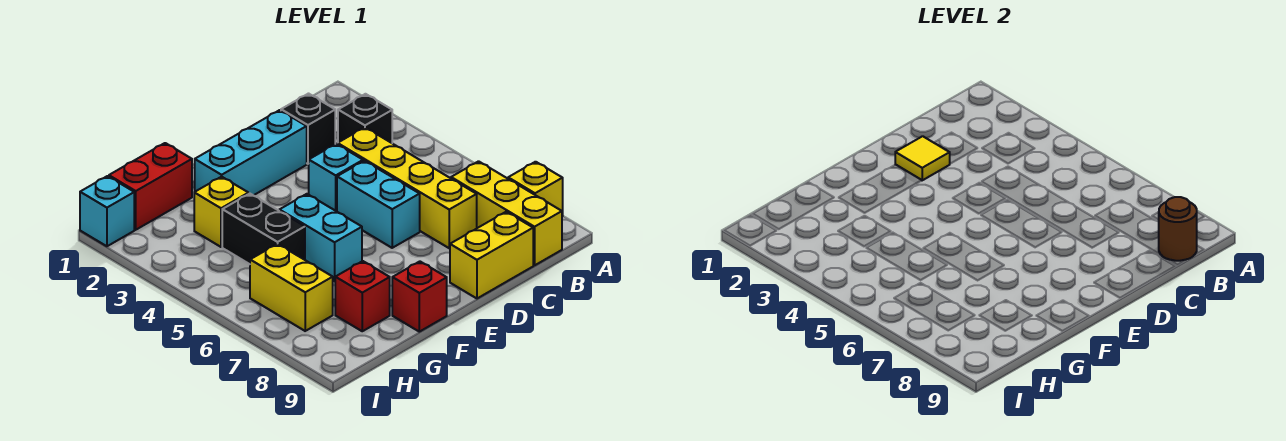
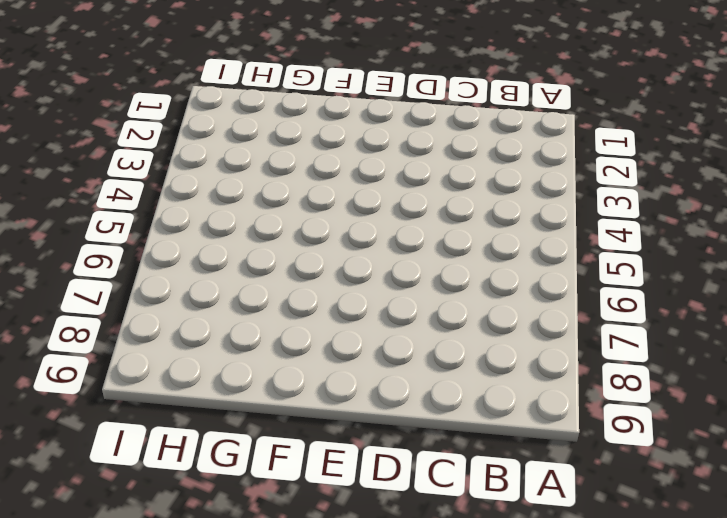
none -> yellow brick A8 level 1
none -> black brick B3 level 1
none -> yellow brick B7:B9 level 1

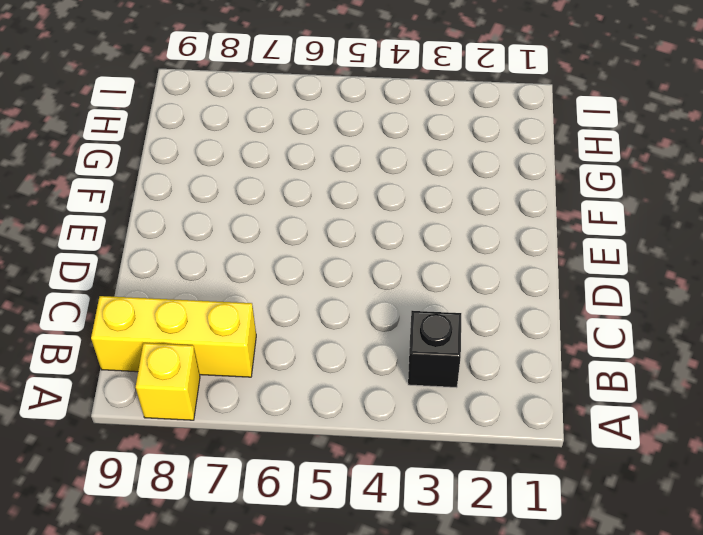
none -> black brick C2 level 1
none -> yellow brick C4:C7 level 1
none -> yellow brick C9:D9 level 1

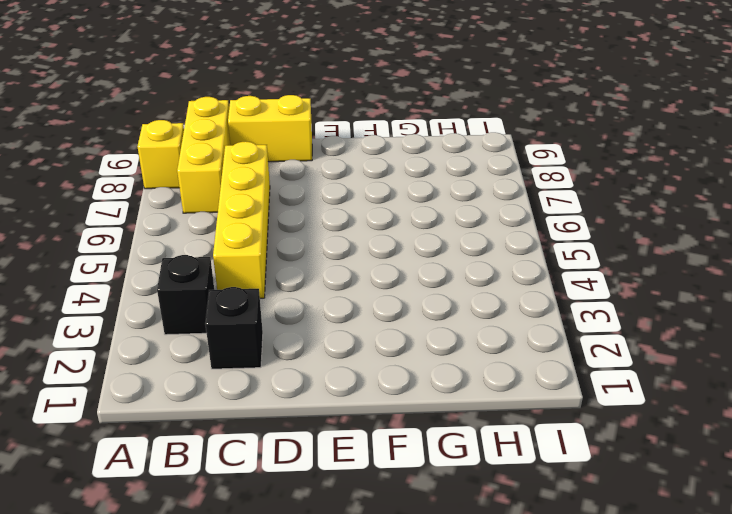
none -> cyan brick D2:F2 level 1
none -> cyan brick D4 level 1
none -> cyan brick D5:D6 level 1

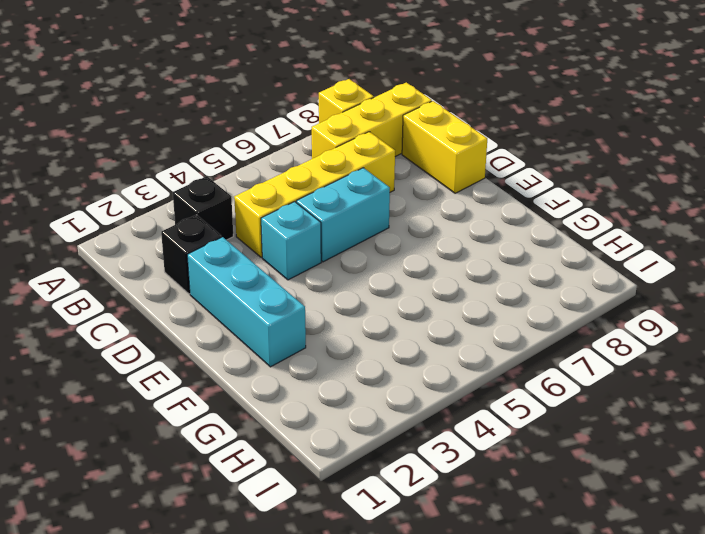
none -> cyan brick F5:F6 level 1
none -> red brick F9 level 1
none -> red brick G1:H1 level 1

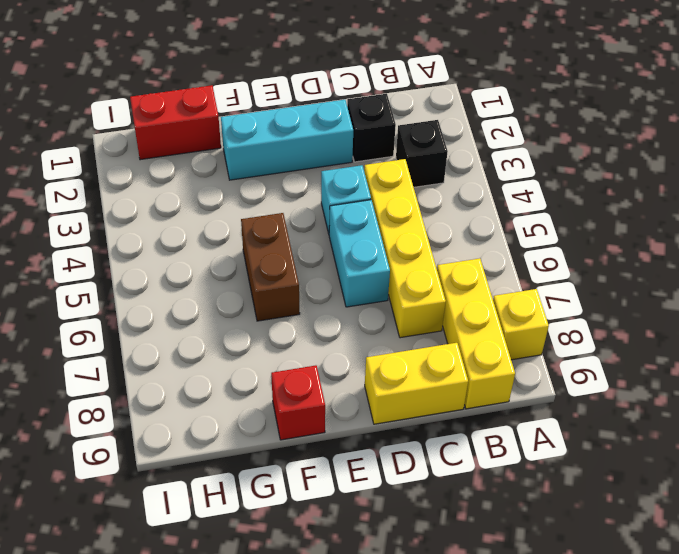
brown brick F5:F6 level 1 -> cyan brick F5:F6 level 1
none -> yellow brick G3 level 1
none -> black brick G4:G5 level 1
none -> red brick G8 level 1

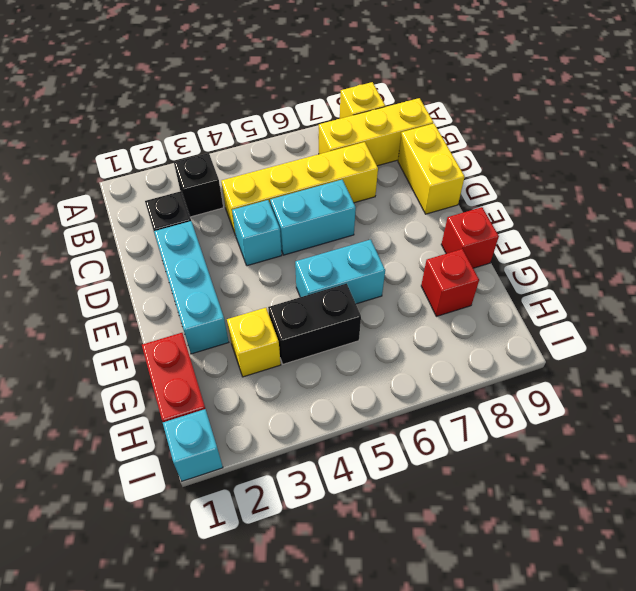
none -> yellow brick H6:H7 level 1
none -> brown round brick B9 level 2
none -> yellow tile D2 level 2

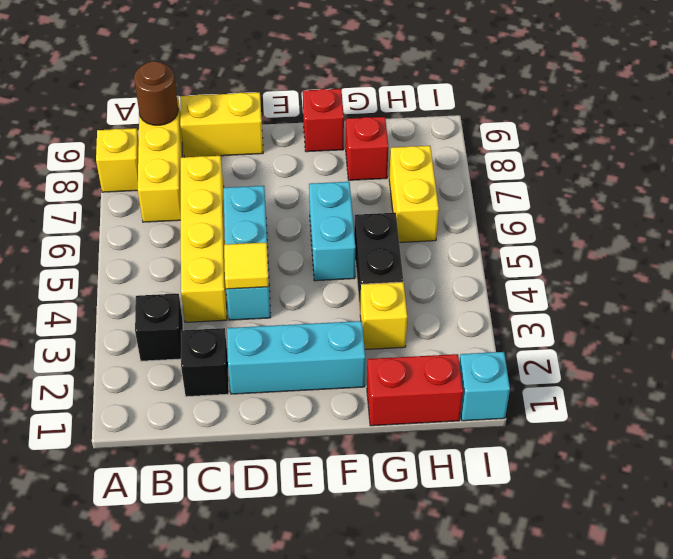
yellow tile D4 level 2 -> yellow tile D2 level 2

